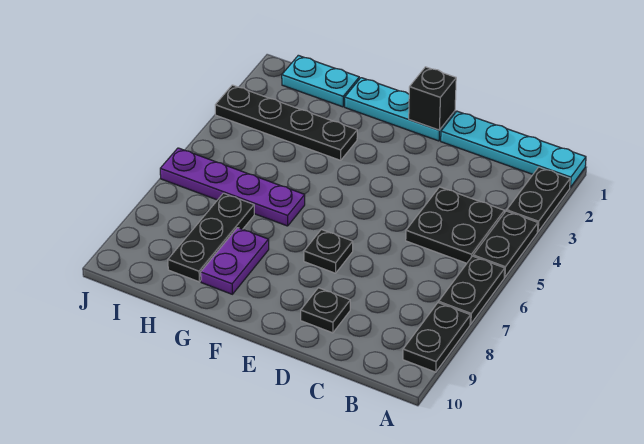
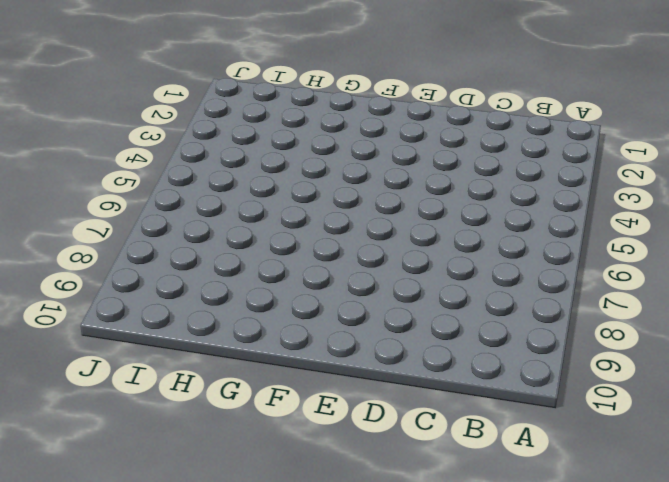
none -> cyan plate A1:D1 level 1
none -> black plate A2:A3 level 1
none -> black plate A4:A5 level 1

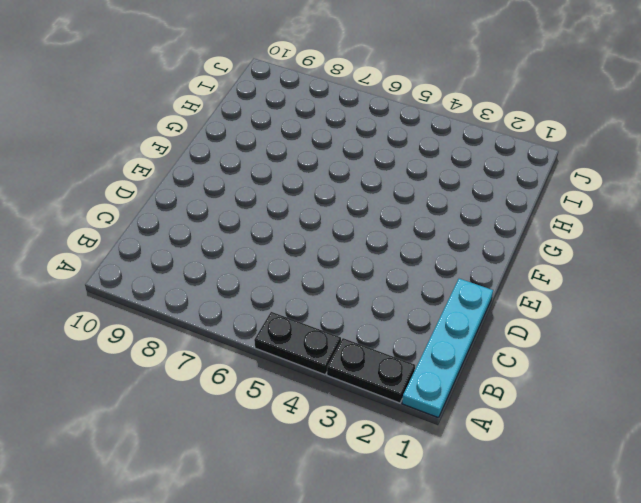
none -> black plate A6:A7 level 1
none -> black plate A8:A9 level 1
none -> black plate B4:C5 level 1

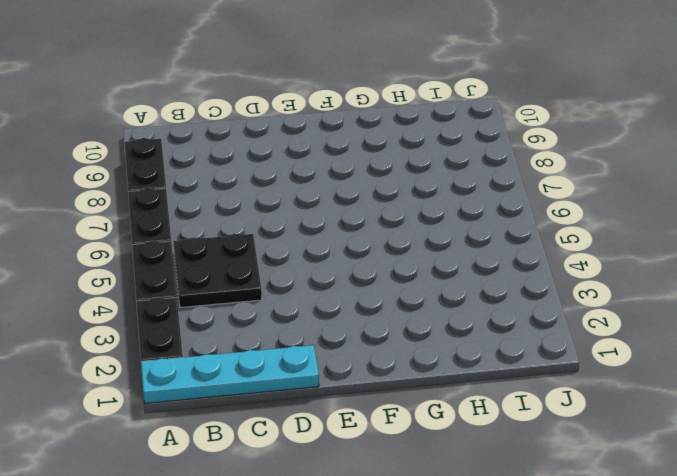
none -> black plate D9 level 1
none -> cyan plate E1:G1 level 1
none -> black plate E7 level 1

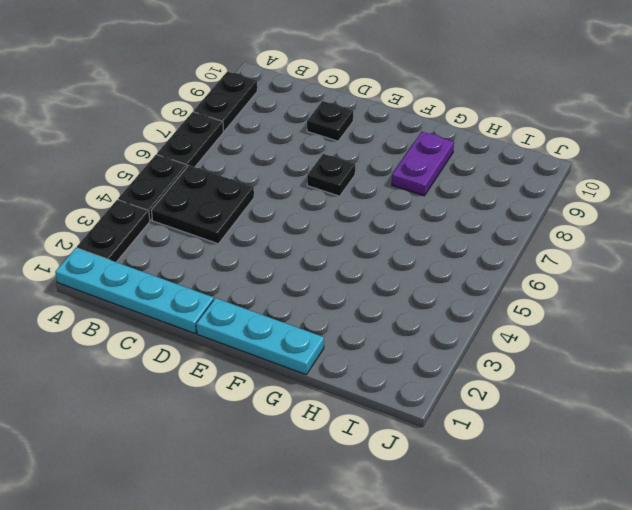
none -> black plate G3:J3 level 1
none -> purple plate G6:J6 level 1
none -> cyan plate H1:I1 level 1

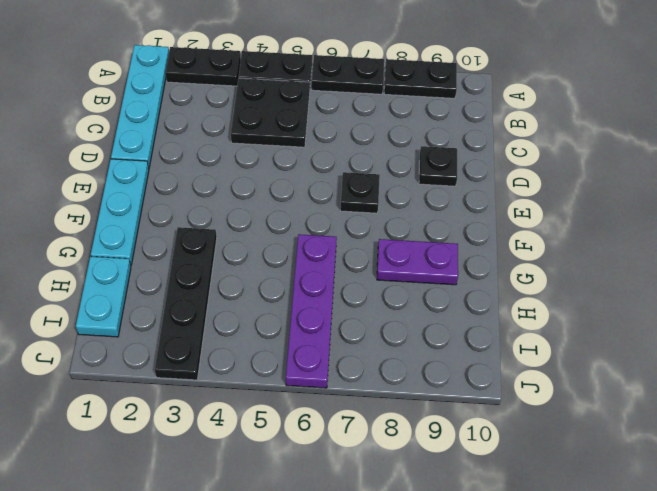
none -> black plate H7:H9 level 1
none -> black brick E1 level 2

